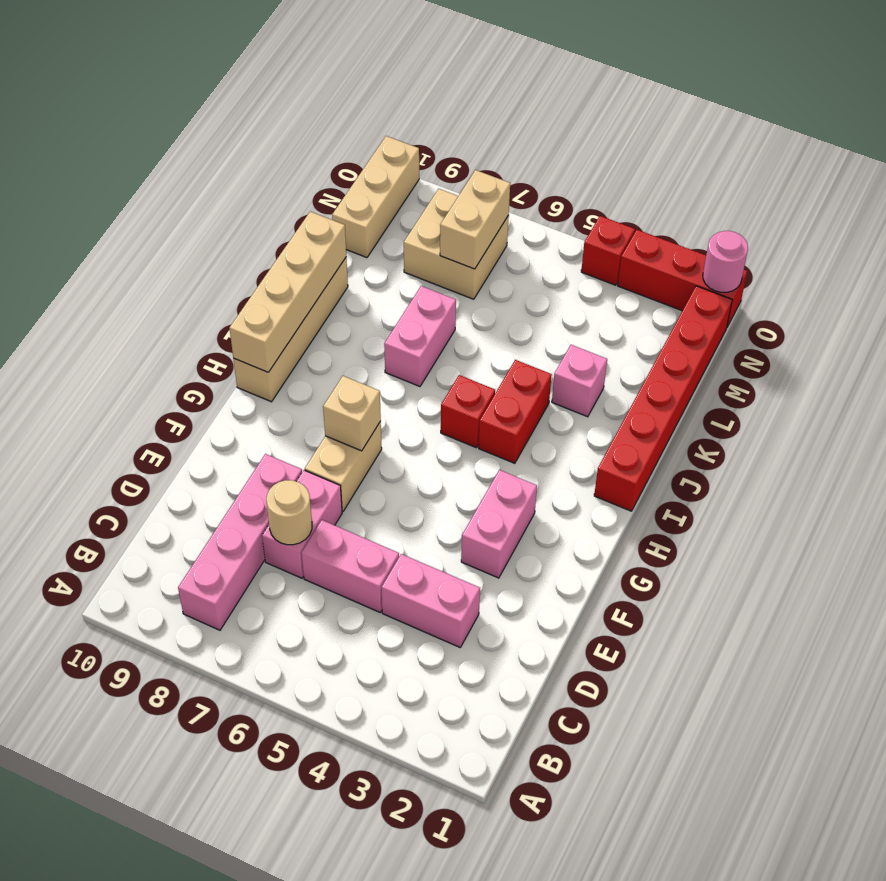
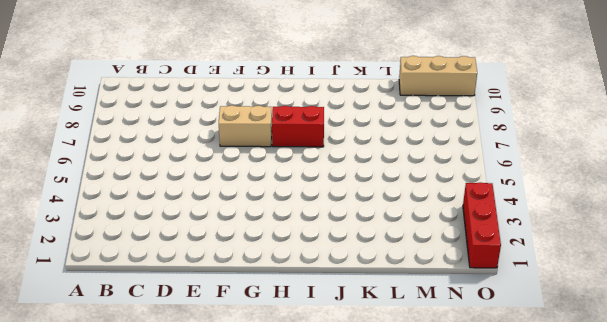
red brick H7:I7 level 1 -> red brick I4:J4 level 1
none -> pink brick B8:E8 level 1
none -> pink brick D3:D4 level 1
none -> pink brick D5:D6 level 1

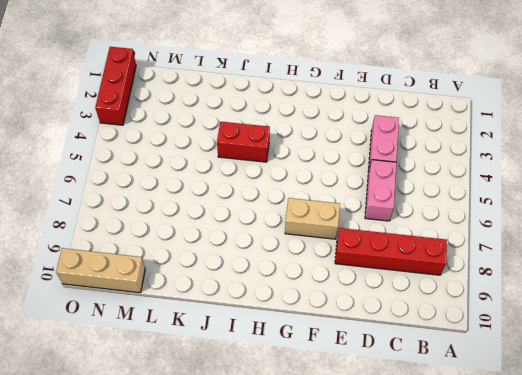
red brick B8:E8 level 1 -> pink brick B8:E8 level 1
none -> pink brick D7:E7 level 1
none -> pink brick F3:G3 level 1
none -> tan brick H10:K10 level 1

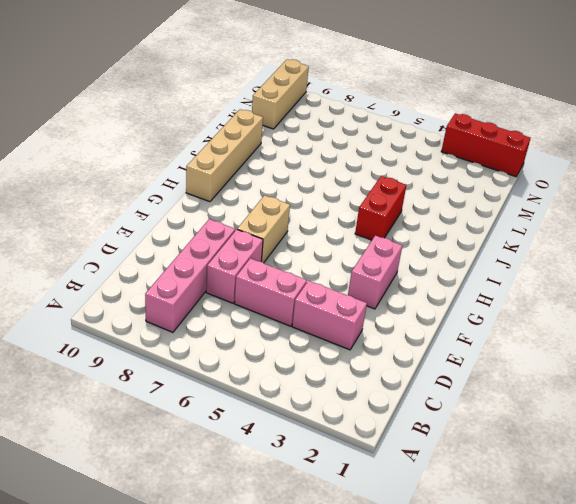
none -> red brick I1:N1 level 1
none -> red brick I5 level 1
none -> pink brick J7:K7 level 1

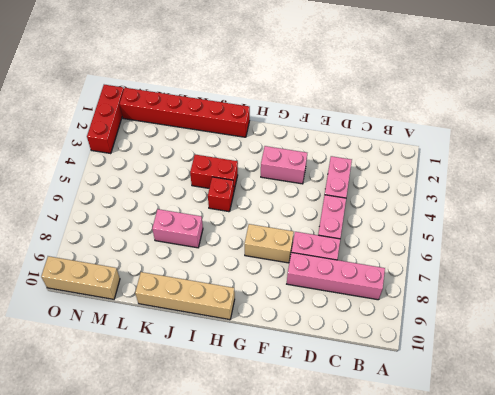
none -> pink brick K3 level 1
none -> tan brick M7:N8 level 1
none -> red brick O4 level 1

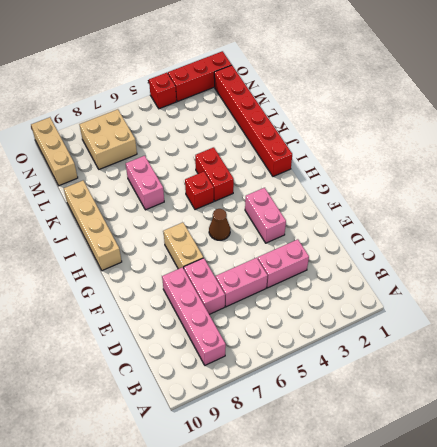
brown cone G5 level 1 -> none
none -> pink brick K3 level 1
none -> tan round brick D7 level 2
none -> tan brick G7 level 2

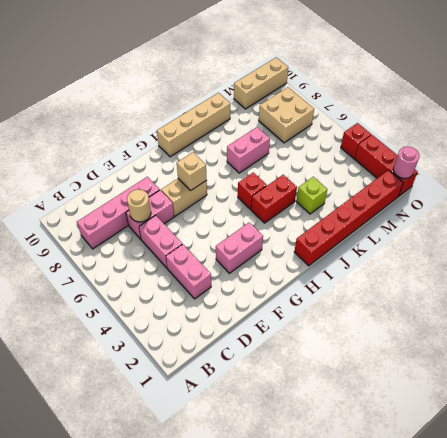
lime brick K3 level 1 -> pink brick K3 level 1
none -> tan brick H10:K10 level 2
none -> tan brick M7:N7 level 2

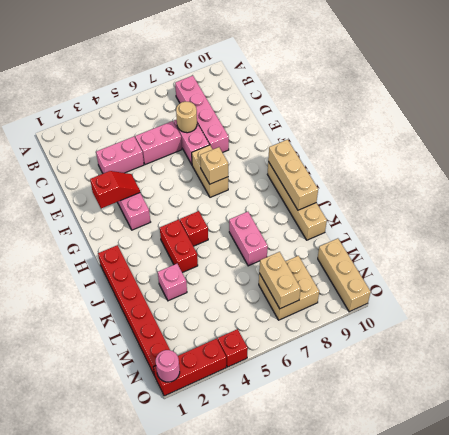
red slope F2:F3 level 2 top 2 -> none
tan brick H10:J10 level 2 -> tan brick H10:K10 level 2

